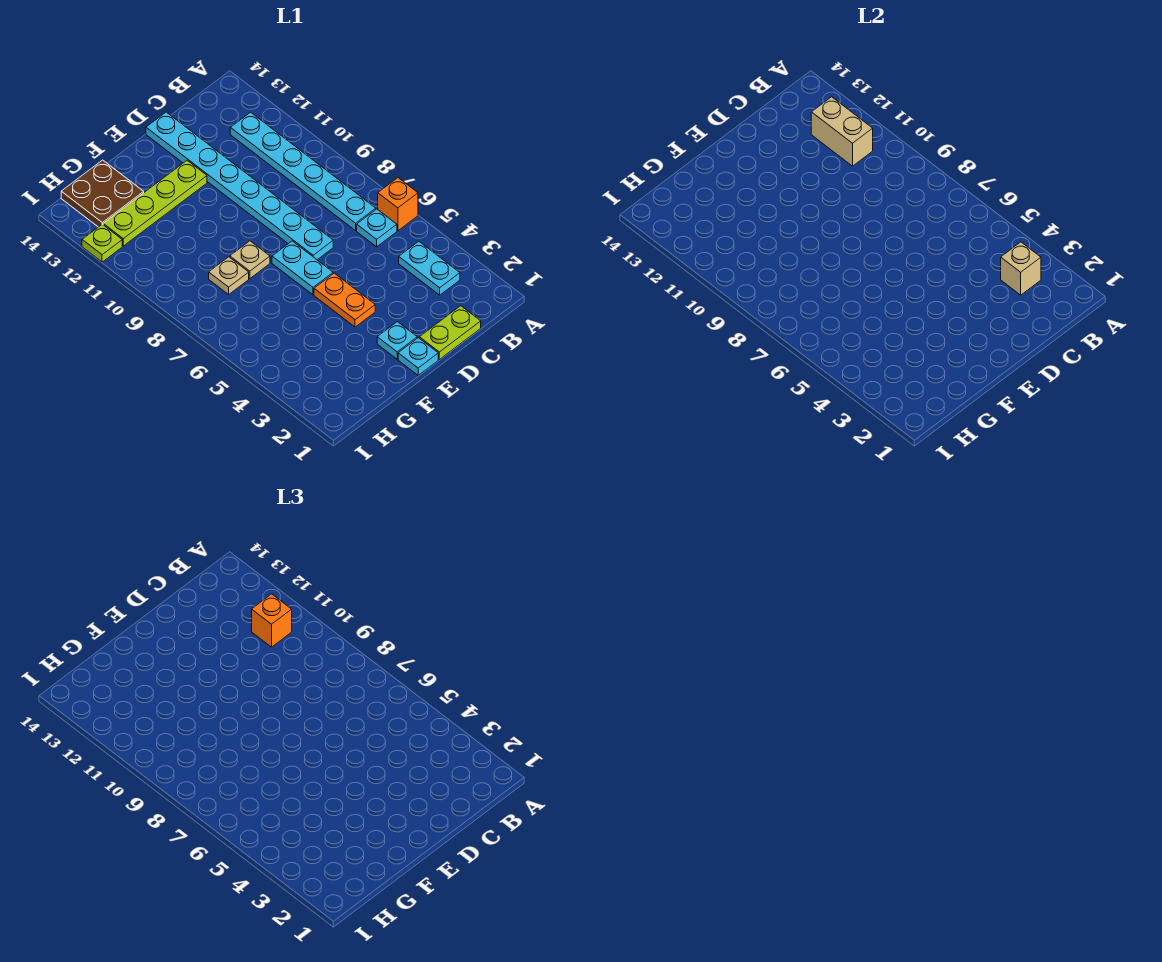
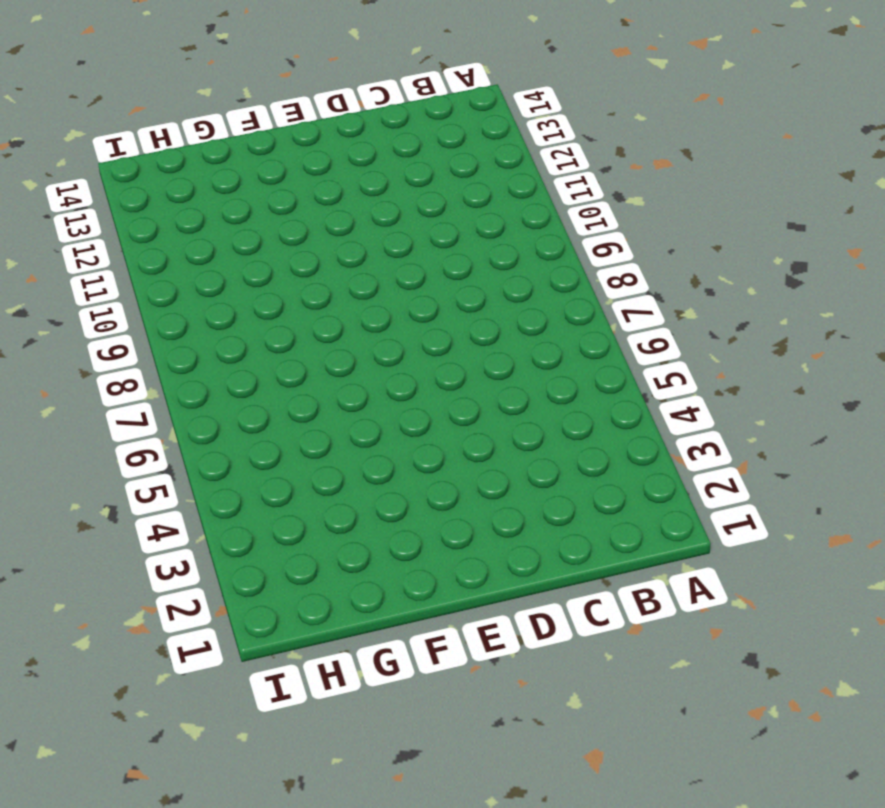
none -> orange brick A6 level 1
none -> cyan plate B3:B4 level 1
none -> cyan plate B6 level 1

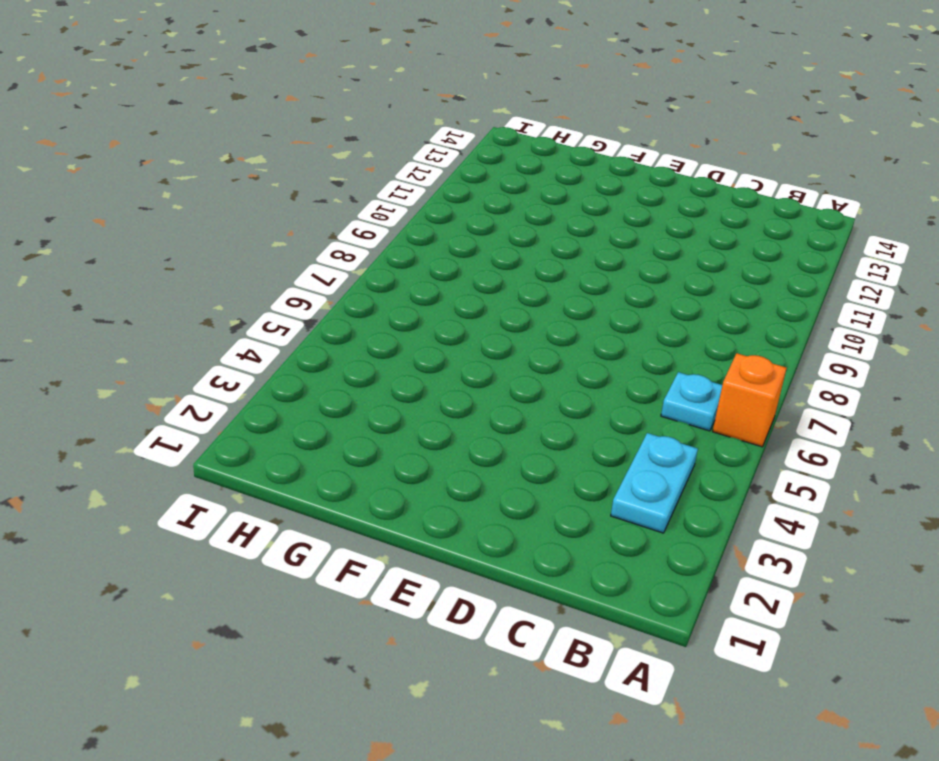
none -> cyan plate B7:B12 level 1
none -> lime plate C1:D1 level 1
none -> cyan plate D7:D14 level 1

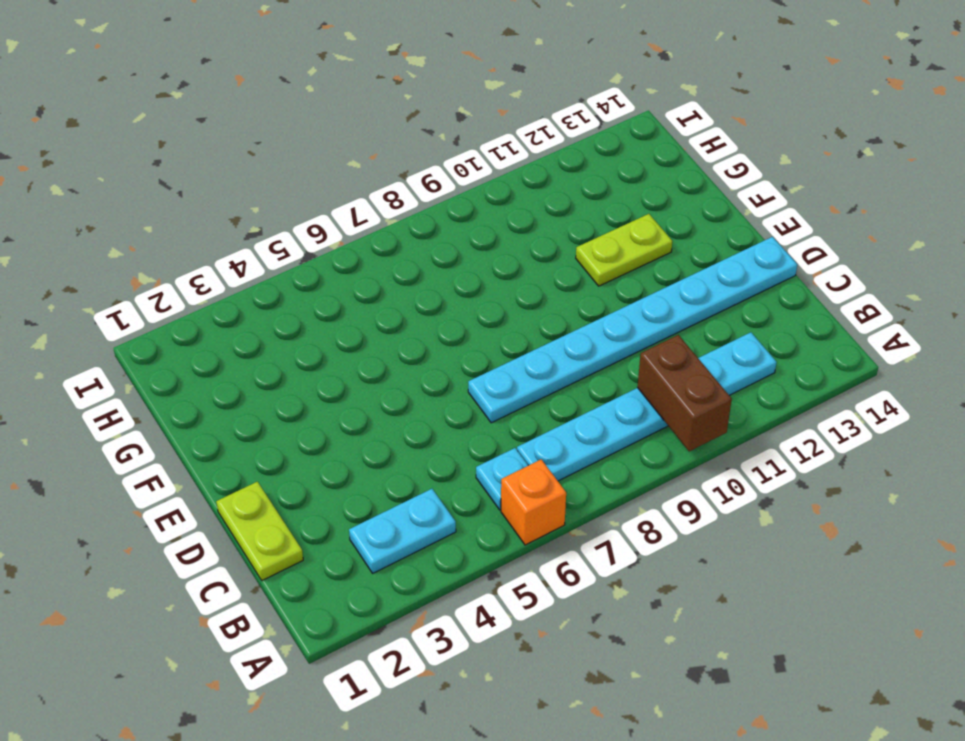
brown brick A10:B10 level 2 -> none
lime plate F11:F12 level 1 -> lime plate E12:H12 level 1
none -> cyan plate E1 level 1
none -> cyan plate E2 level 1
none -> orange plate E4:E5 level 1

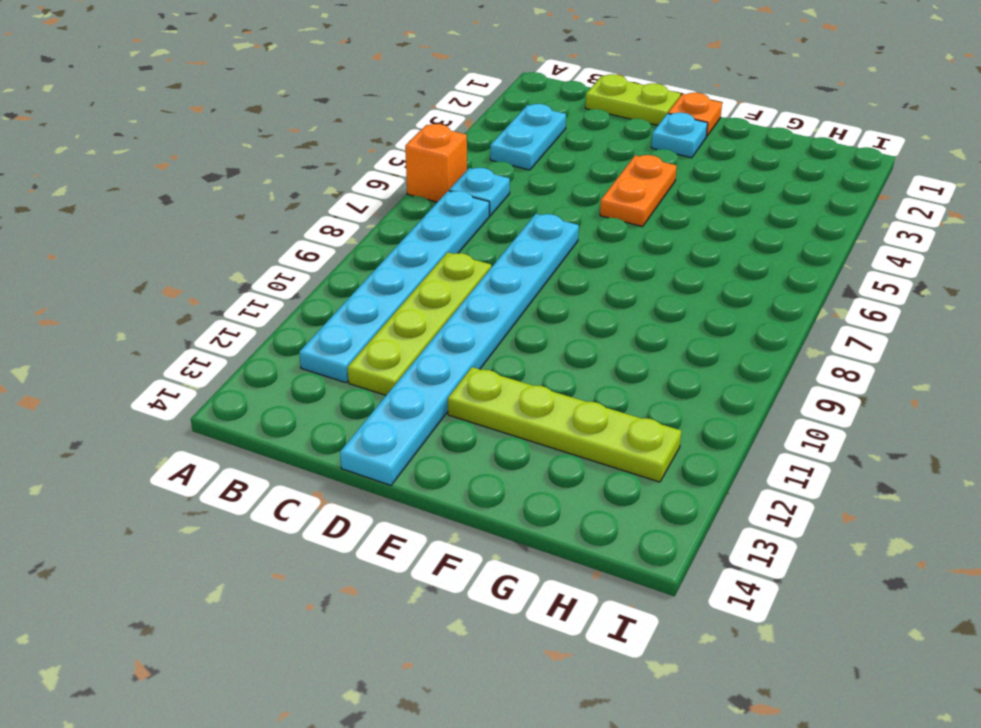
lime plate C9:C12 level 1 -> none
orange plate E1 level 1 -> cyan plate E1 level 1
none -> cyan plate E6:E7 level 1
none -> tan plate F8 level 1
none -> tan plate G8 level 1

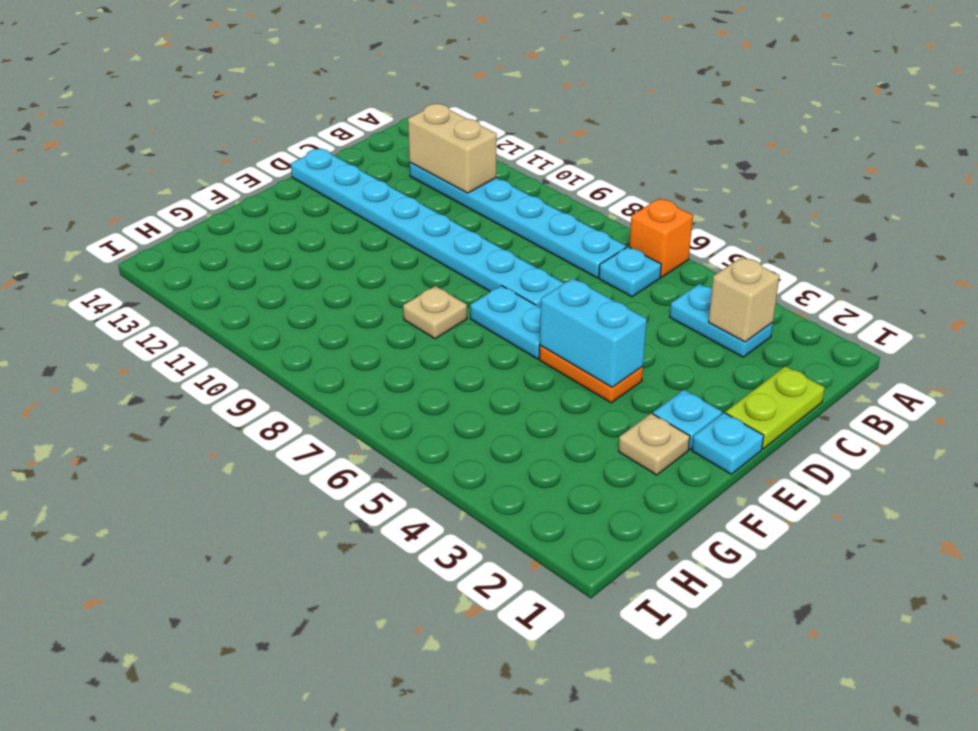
cyan brick E4:E5 level 2 -> none
tan plate F2 level 1 -> tan plate G8 level 1
none -> lime plate E12:H12 level 1
none -> brown plate G13:H14 level 1
none -> lime plate I12 level 1

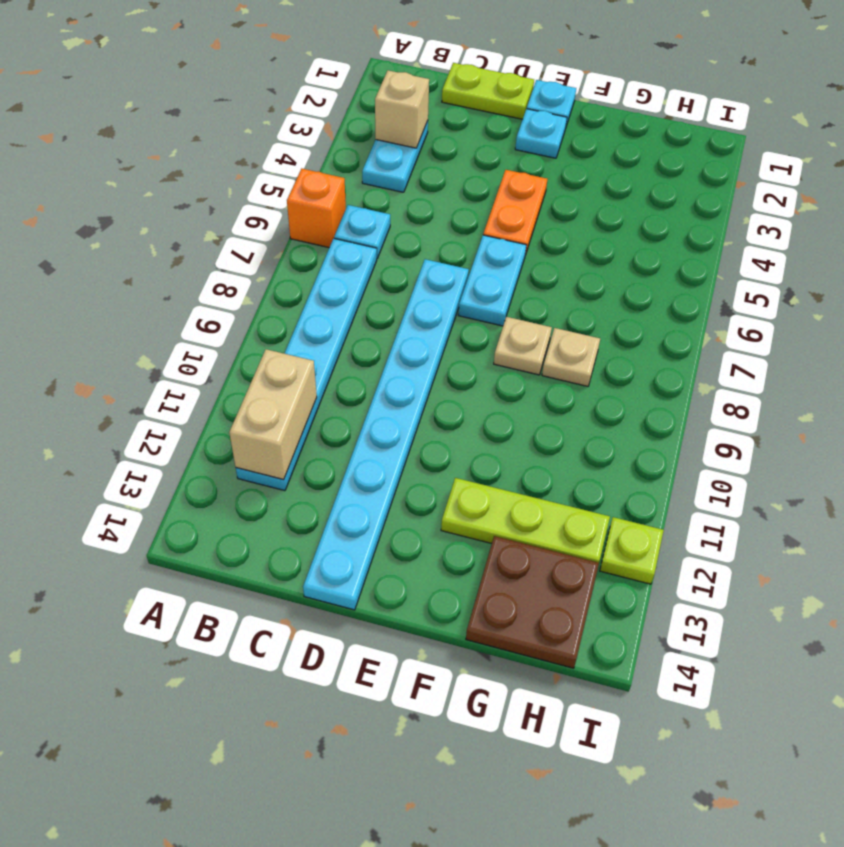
lime plate F12:H12 level 1 -> lime plate E12:H12 level 1
none -> orange brick B11 level 3

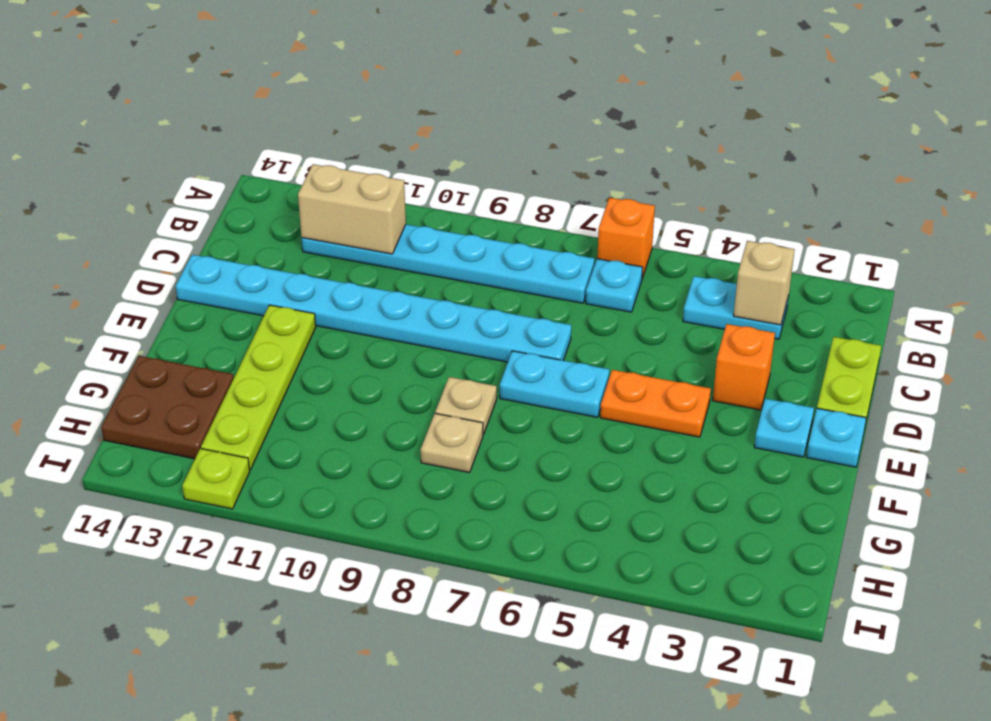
orange brick D3 level 1 -> orange brick B11 level 3

